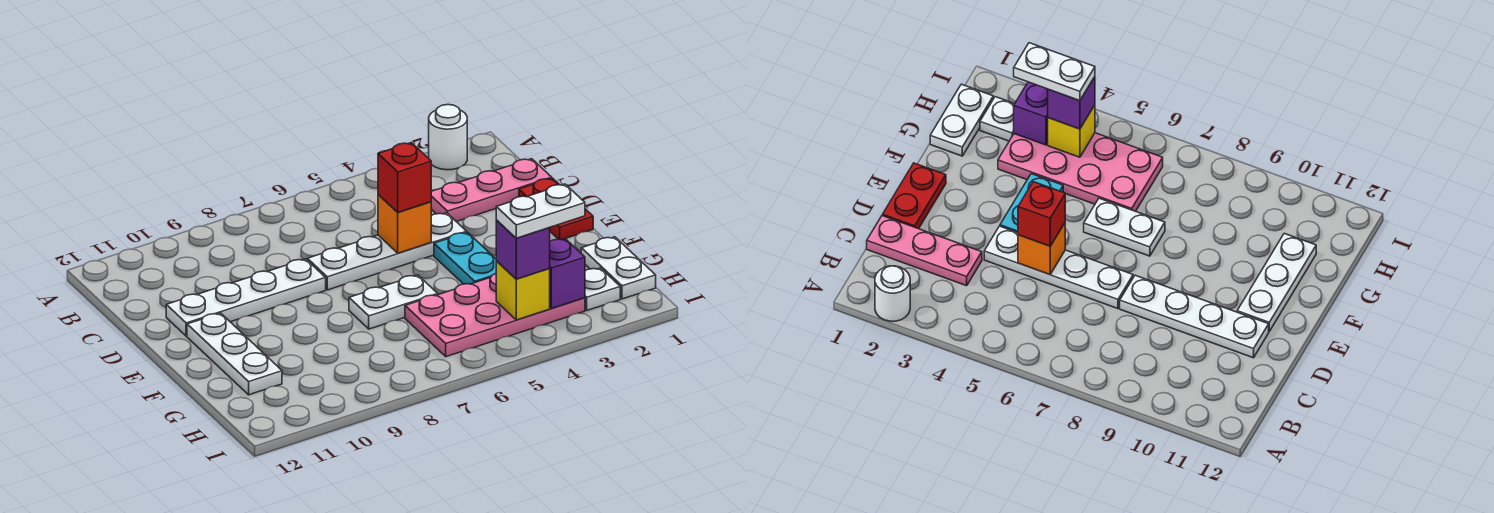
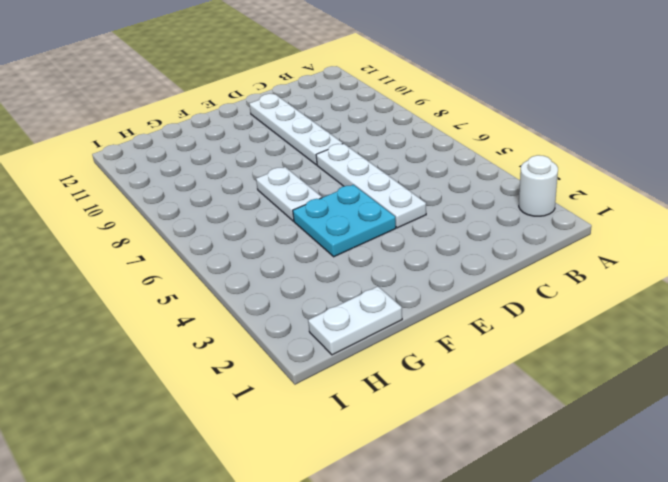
cyan plate E4:F5 level 1 -> cyan plate E4:F4 level 1
none -> pink plate C1:C3 level 1
none -> red plate D1:E1 level 1
none -> white plate E11:G11 level 1

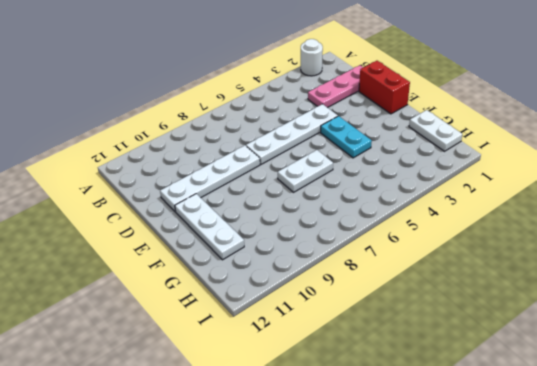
red brick D1:E1 level 1 -> red plate D1:E1 level 1
none -> pink plate G3:H6 level 1
none -> white plate H2 level 1
none -> orange brick D5 level 2

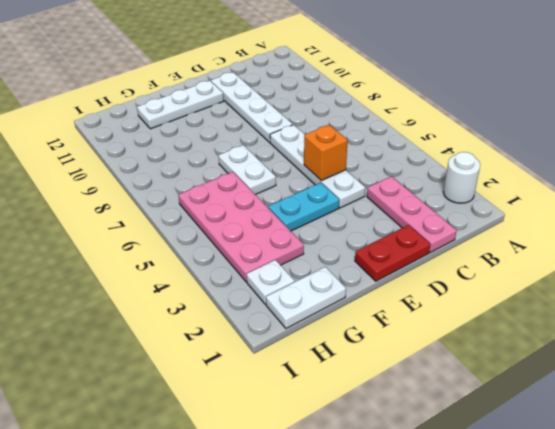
none -> purple brick H3 level 2
none -> yellow brick H4 level 2
none -> red brick D5 level 3

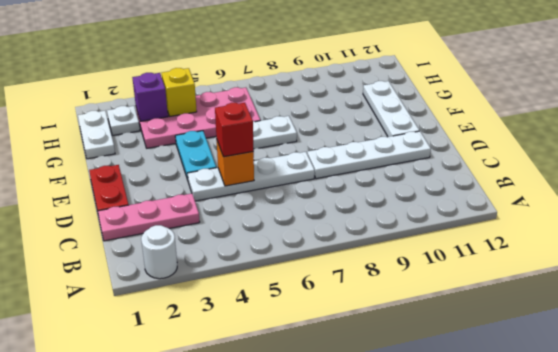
none -> purple brick H4 level 3
none -> white plate H3:H4 level 4

